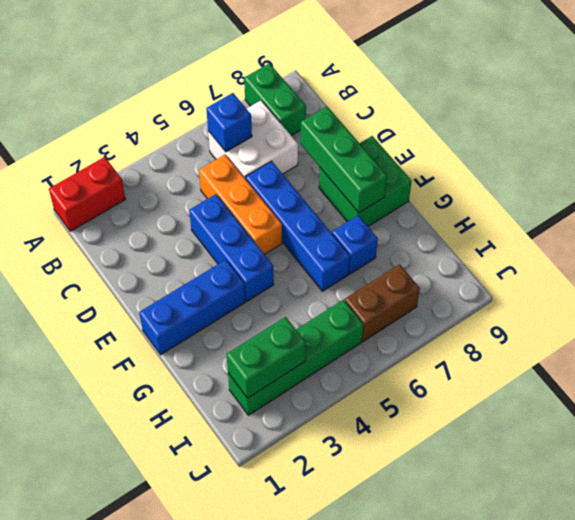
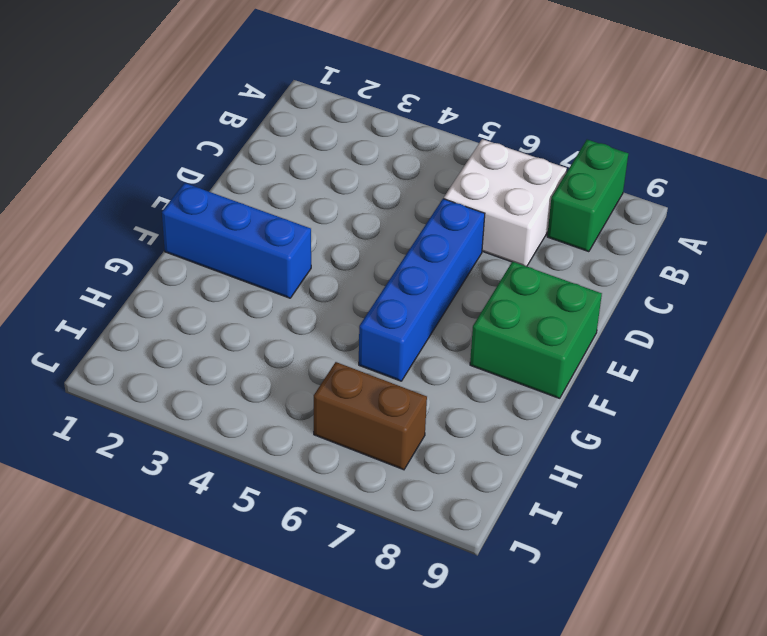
none -> red brick A1:A2 level 1
none -> orange brick C5:E5 level 1
none -> blue brick D4:F4 level 1

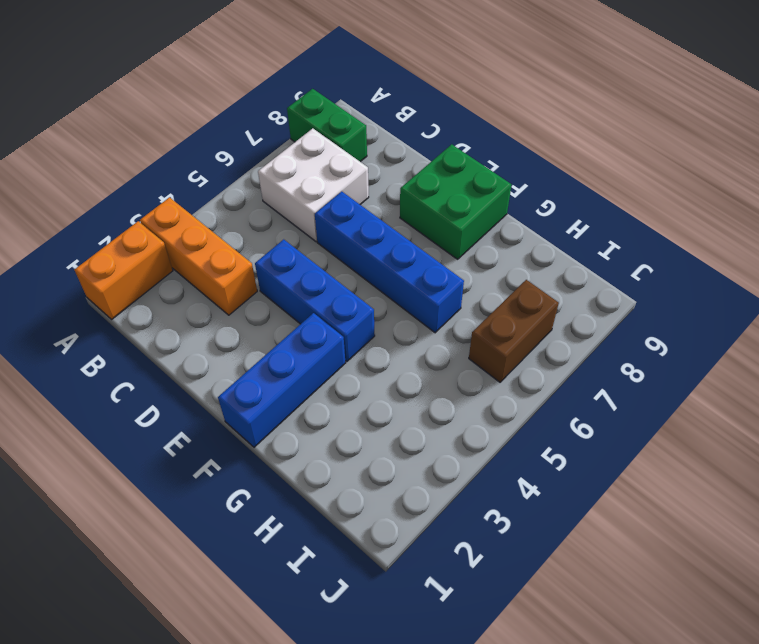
orange brick A1:A2 level 1 -> red brick A1:A2 level 1
orange brick A3:C3 level 1 -> orange brick C5:E5 level 1
none -> blue brick G7 level 1
none -> green brick I2:I5 level 1
none -> blue brick B6 level 2

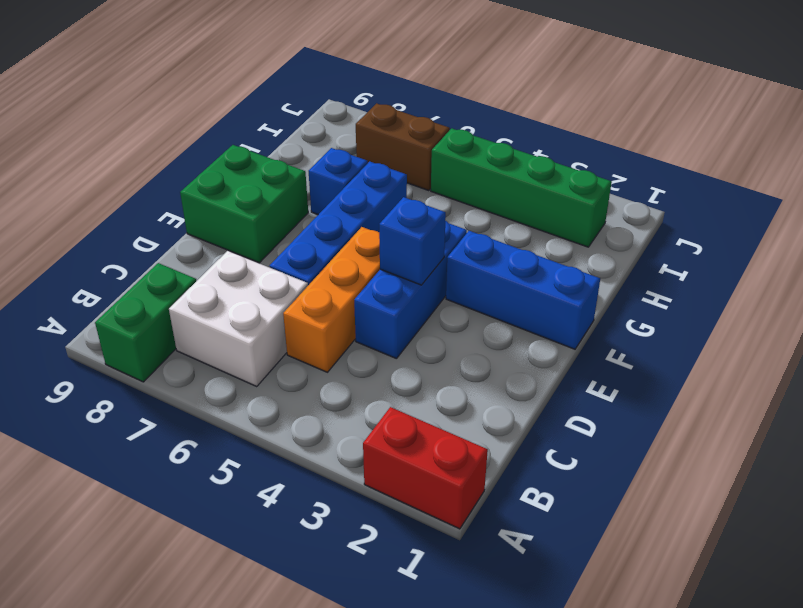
blue brick E4 level 2 -> blue brick B6 level 2
none -> green brick D8:F8 level 2
none -> green brick I2:I3 level 2

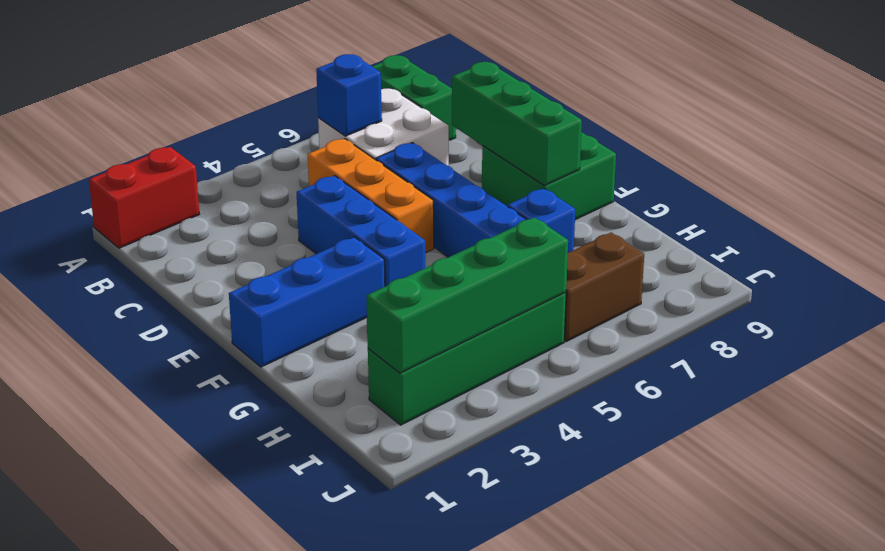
green brick I2:I5 level 2 -> green brick I2:I3 level 2

